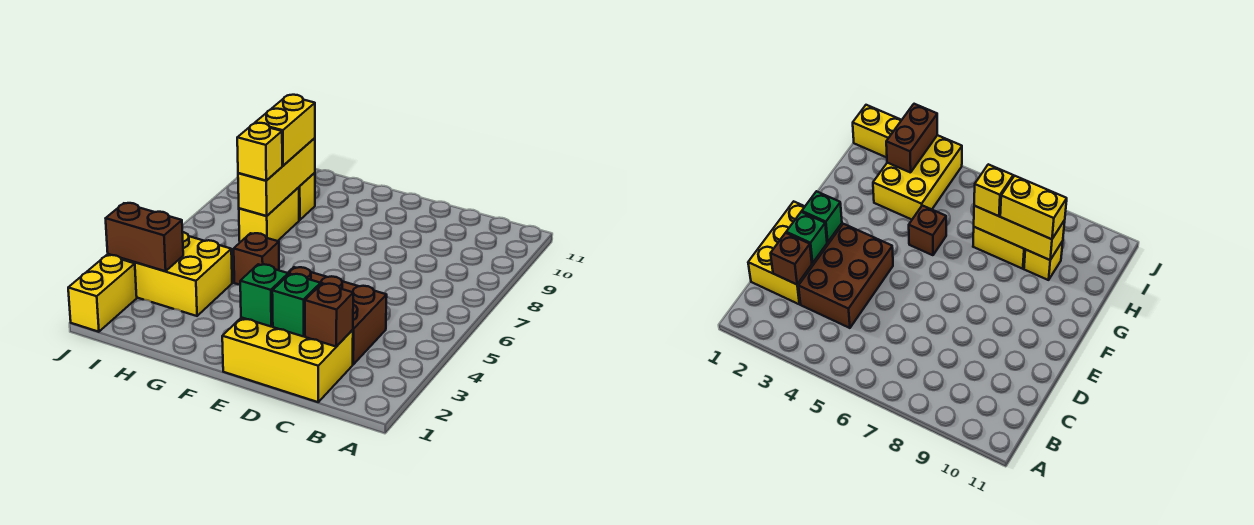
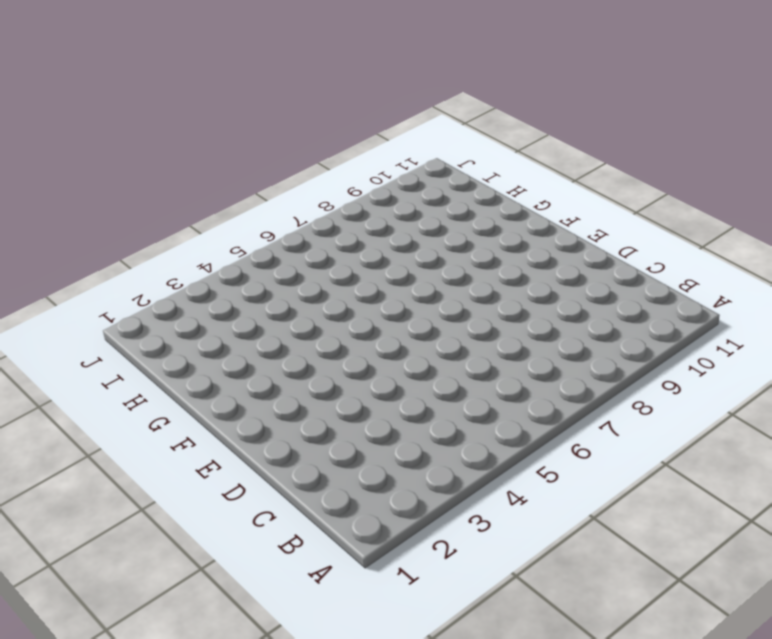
none -> yellow brick C1:E2 level 1
none -> brown brick C3:E4 level 1
none -> brown brick G5 level 1

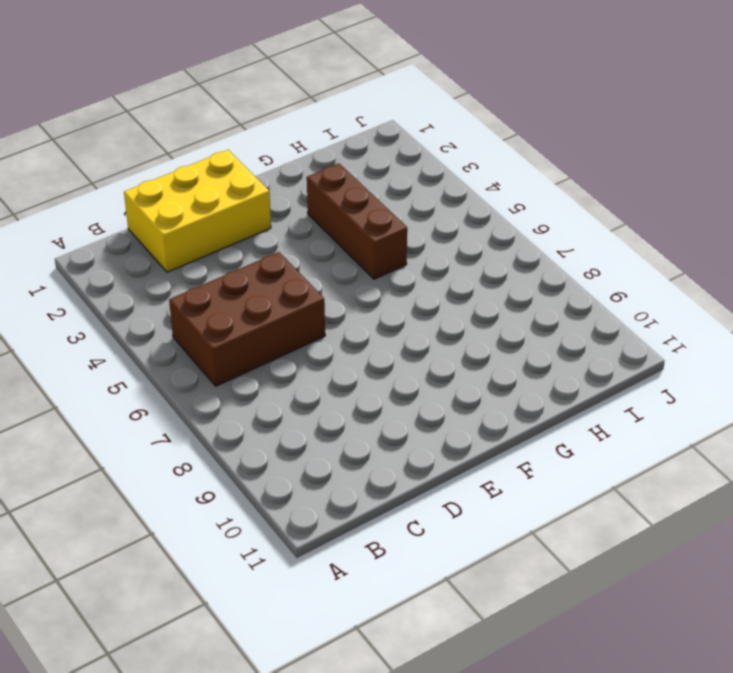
brown brick B5:D6 level 1 -> brown brick C3:E4 level 1
brown brick G3:G5 level 1 -> brown brick G5 level 1
none -> yellow brick H3:J4 level 1
none -> yellow brick H7:H8 level 1
none -> yellow brick H9 level 1

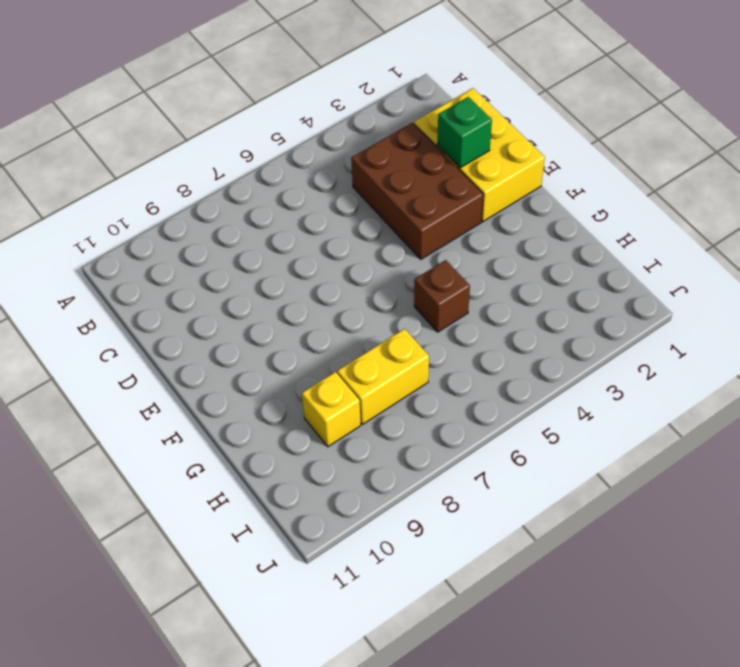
none -> yellow brick H3:J4 level 1
none -> yellow brick J1:J2 level 1
none -> brown brick C2 level 2

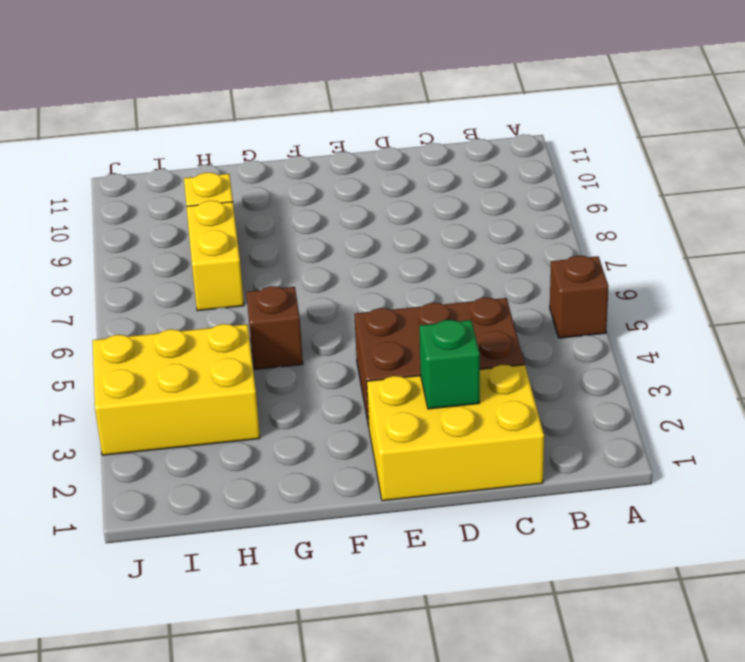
brown brick A5 level 1 -> brown brick C2 level 2
none -> yellow brick J1:J2 level 1
none -> green brick E2 level 2
none -> yellow brick H7:H9 level 2

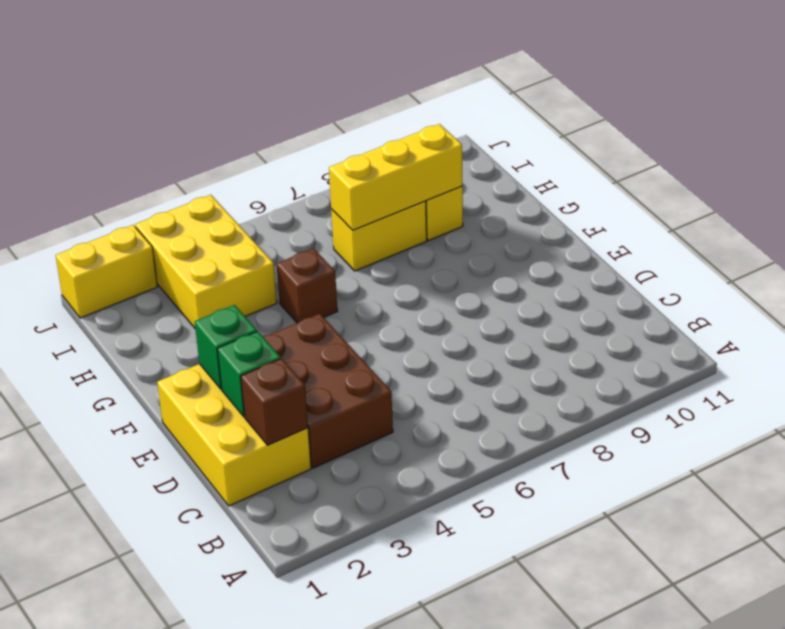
none -> brown brick I3:J3 level 2
none -> yellow brick H7 level 3
none -> yellow brick H8:H9 level 3

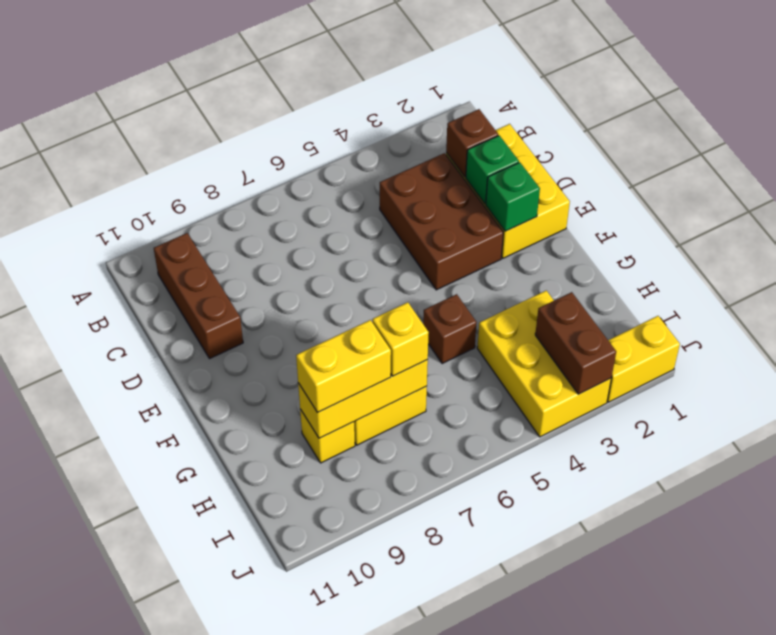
brown brick B10:D10 level 1 -> none

